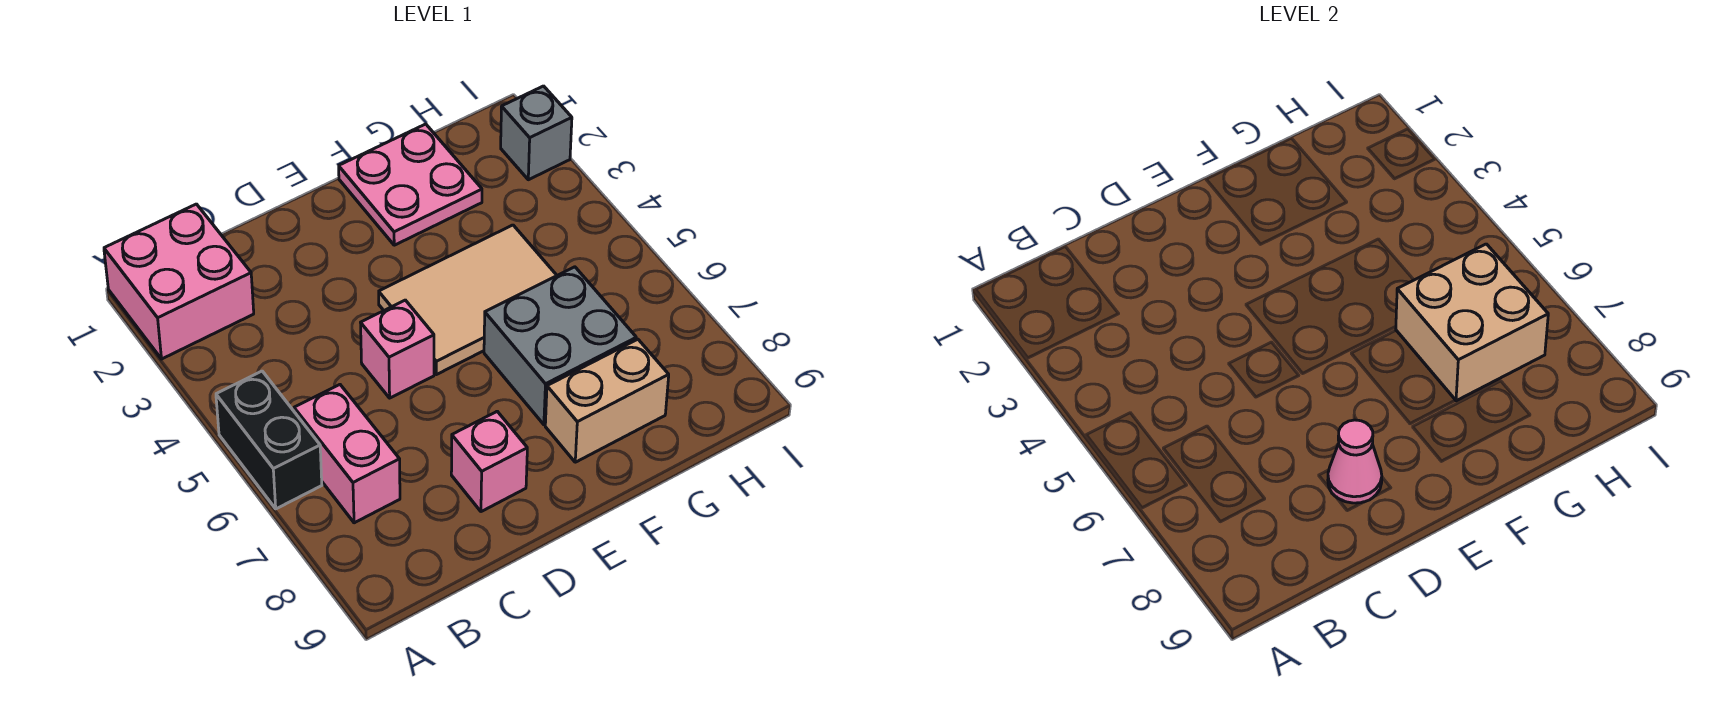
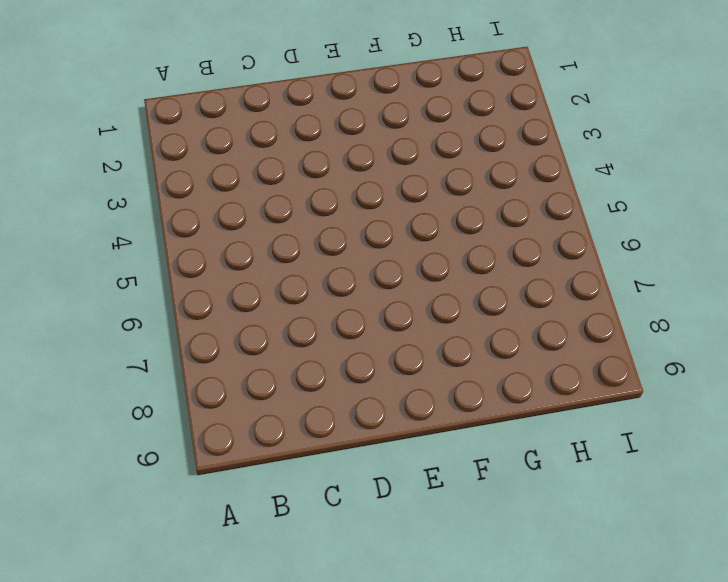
none -> pink brick A1:B2 level 1
none -> black brick A5:A6 level 1
none -> pink brick B6:B7 level 1

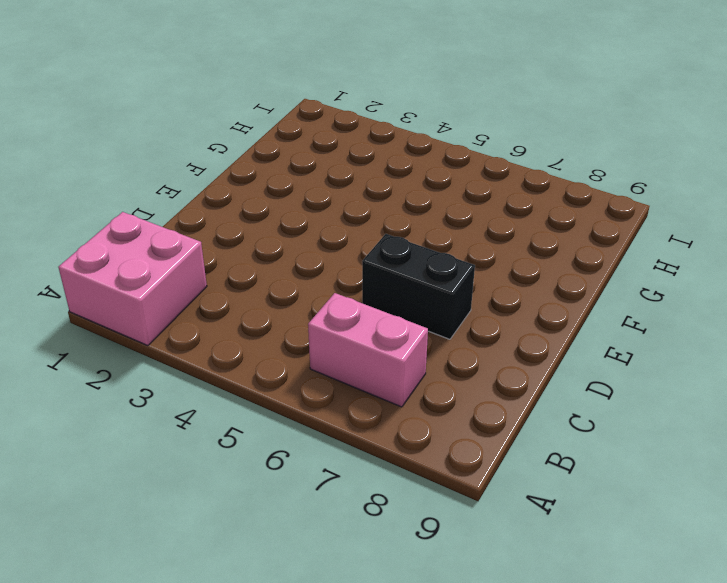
black brick D6:D7 level 1 -> black brick A5:A6 level 1
none -> pink brick D5 level 1
none -> pink brick D8 level 1
none -> tan tile E4:G5 level 1

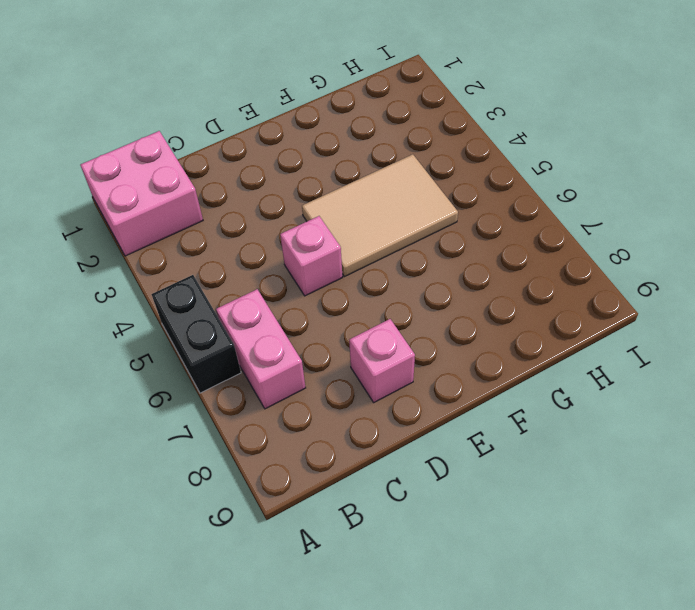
none -> pink plate F1:G2 level 1
none -> grey brick F6:G7 level 1
none -> tan brick F8:G8 level 1

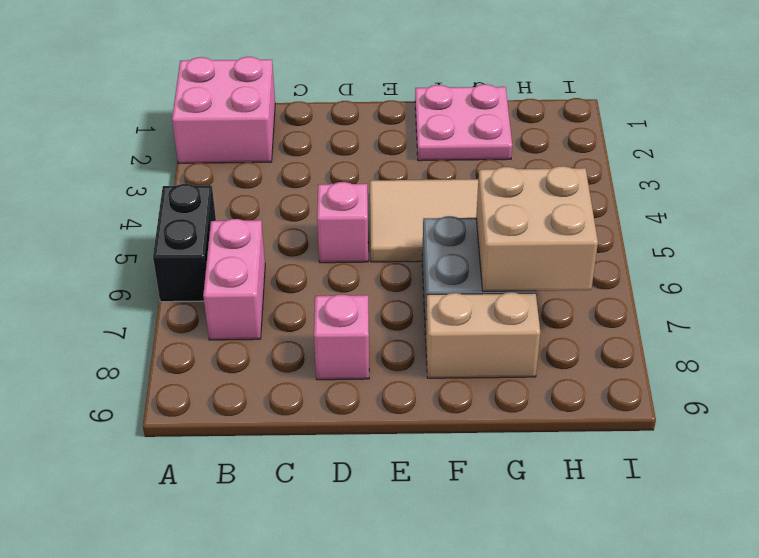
none -> grey brick I2 level 1
none -> pink cone D8 level 2

